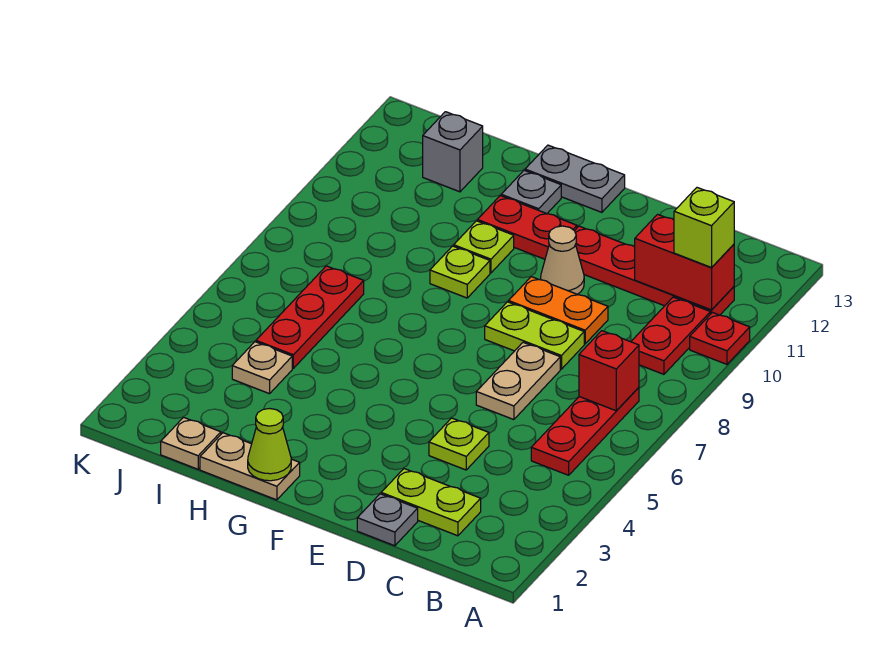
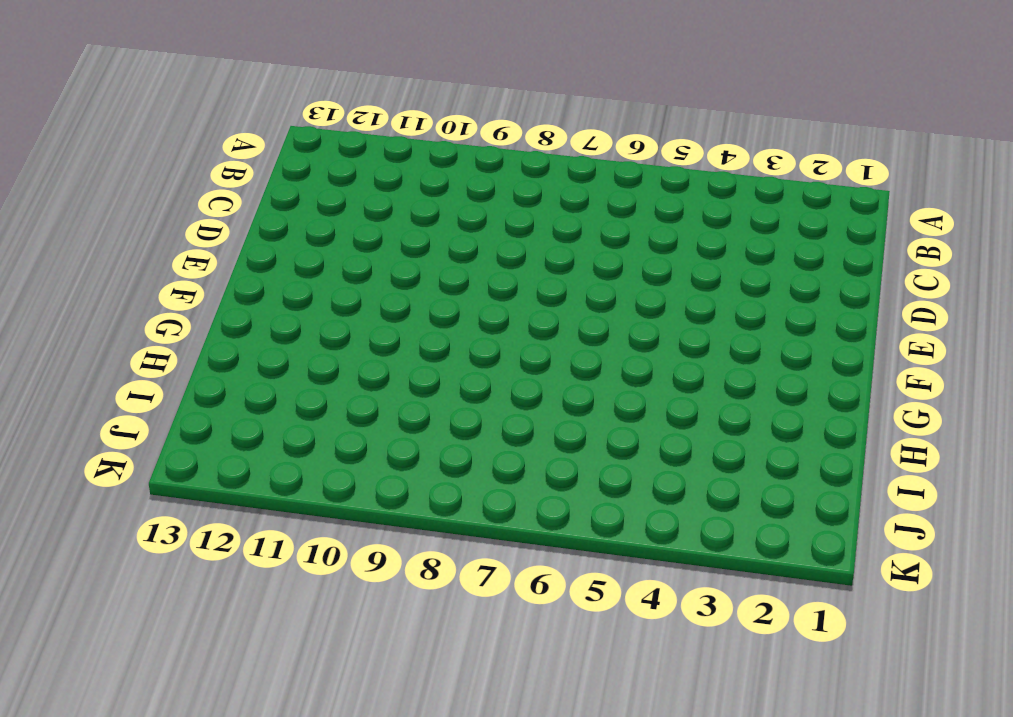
none -> red plate A10 level 1
none -> red plate B5:B7 level 1
none -> red plate B9:B10 level 1

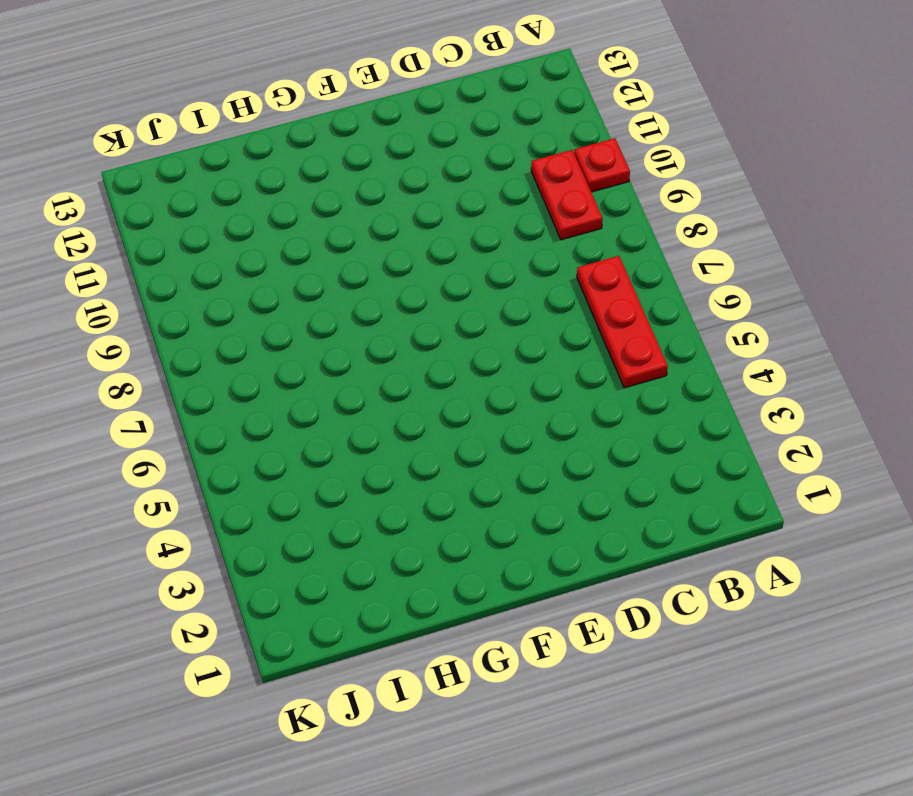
none -> red plate B11:E11 level 1
none -> lime plate C2:D2 level 1
none -> grey plate D1 level 1

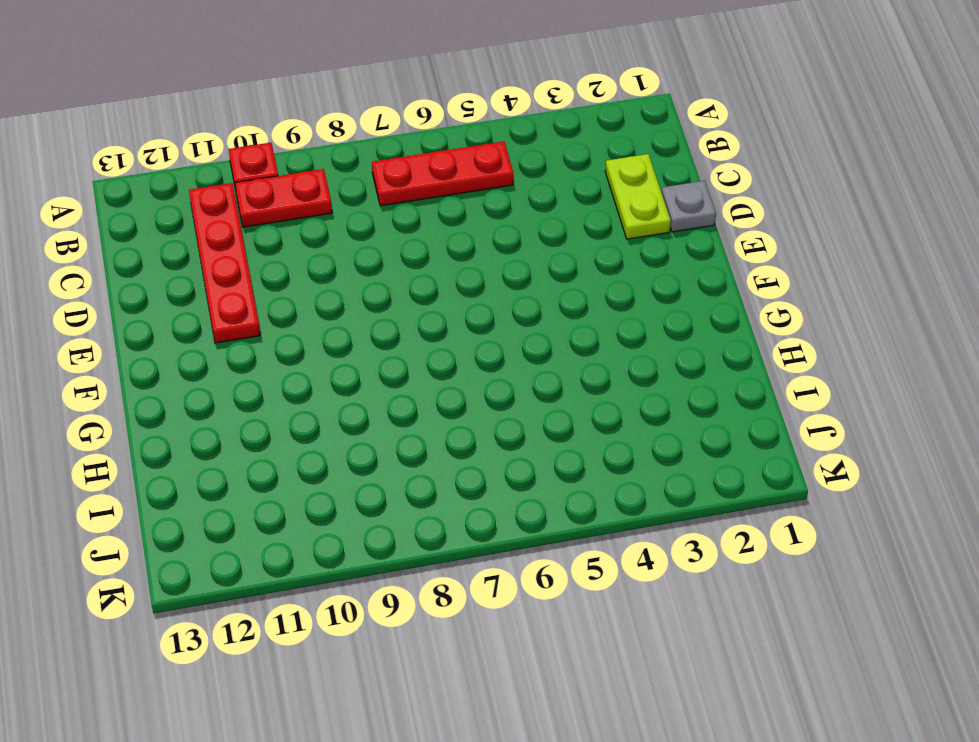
none -> lime plate D4 level 1
none -> tan plate D6:D7 level 1
none -> lime plate D8:E8 level 1

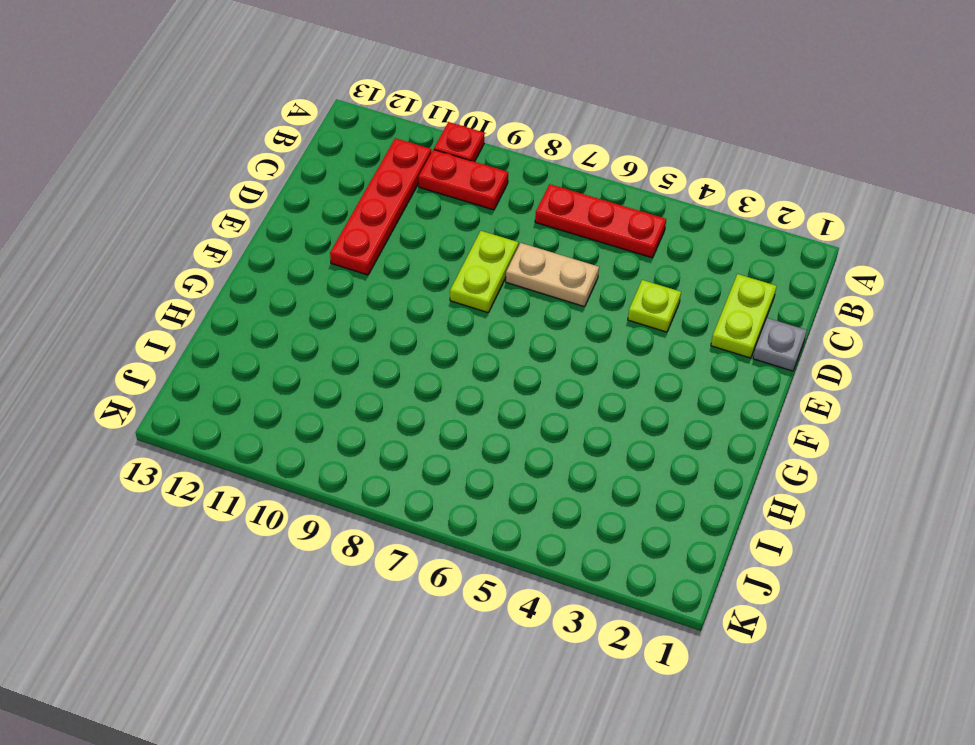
none -> orange plate D9:E9 level 1
none -> tan cone E10 level 1
none -> red plate F11:G11 level 1

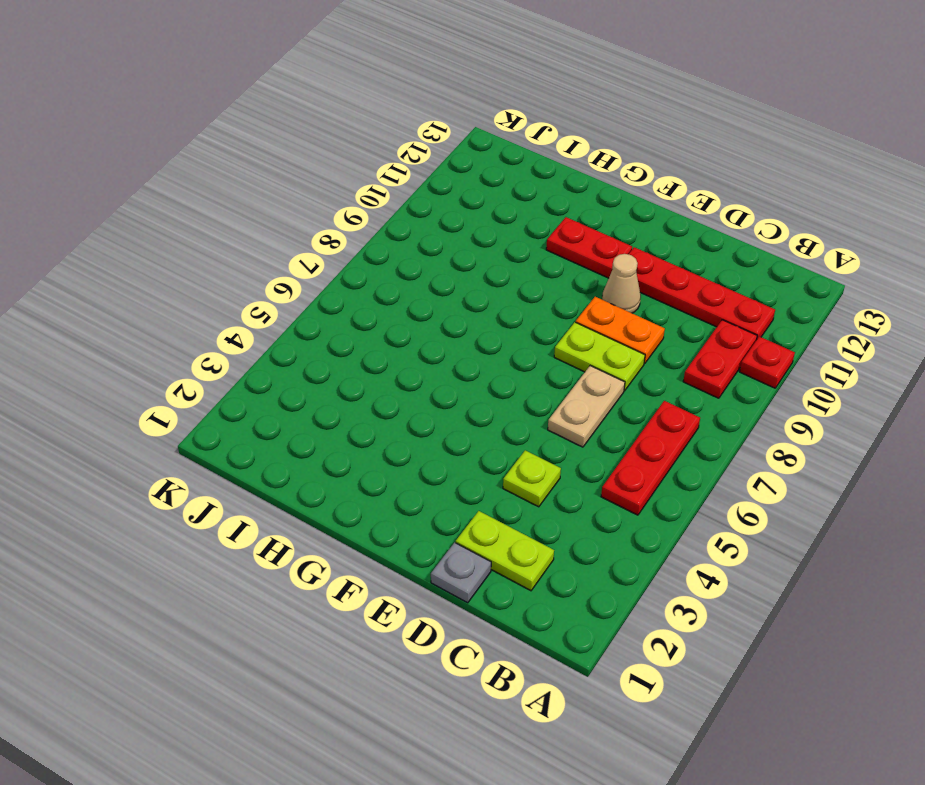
none -> grey plate F13:G13 level 1
none -> tan plate G1:H1 level 1
none -> lime plate G9 level 1

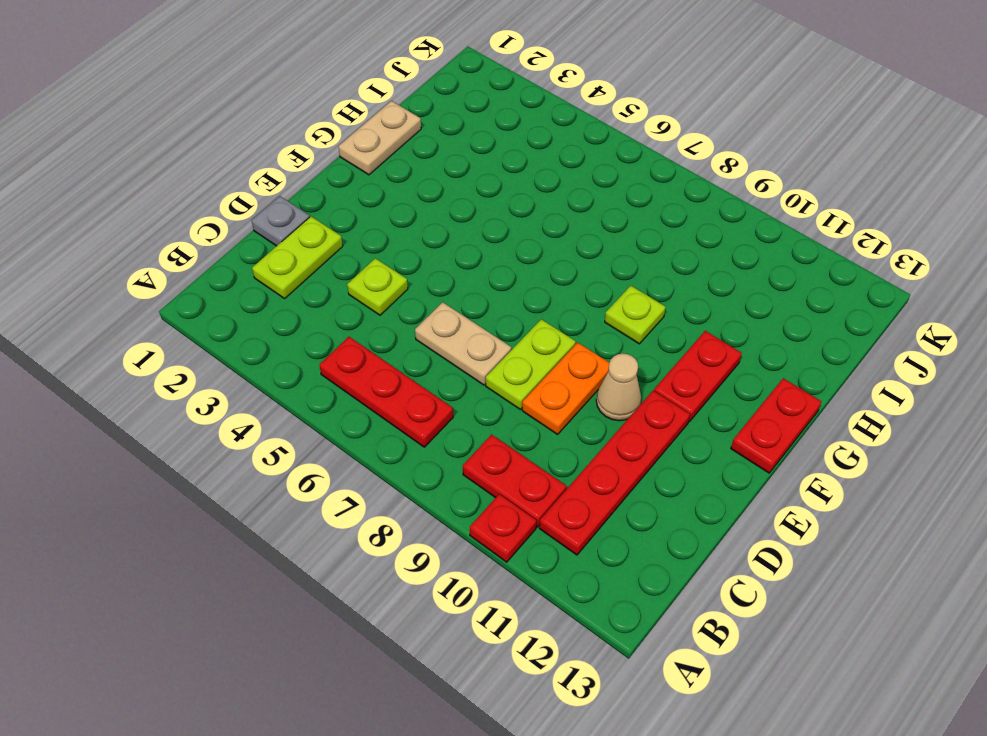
red plate F13:G13 level 1 -> grey plate F13:G13 level 1
none -> lime plate G10 level 1
none -> grey plate G12 level 1
none -> tan plate I1 level 1

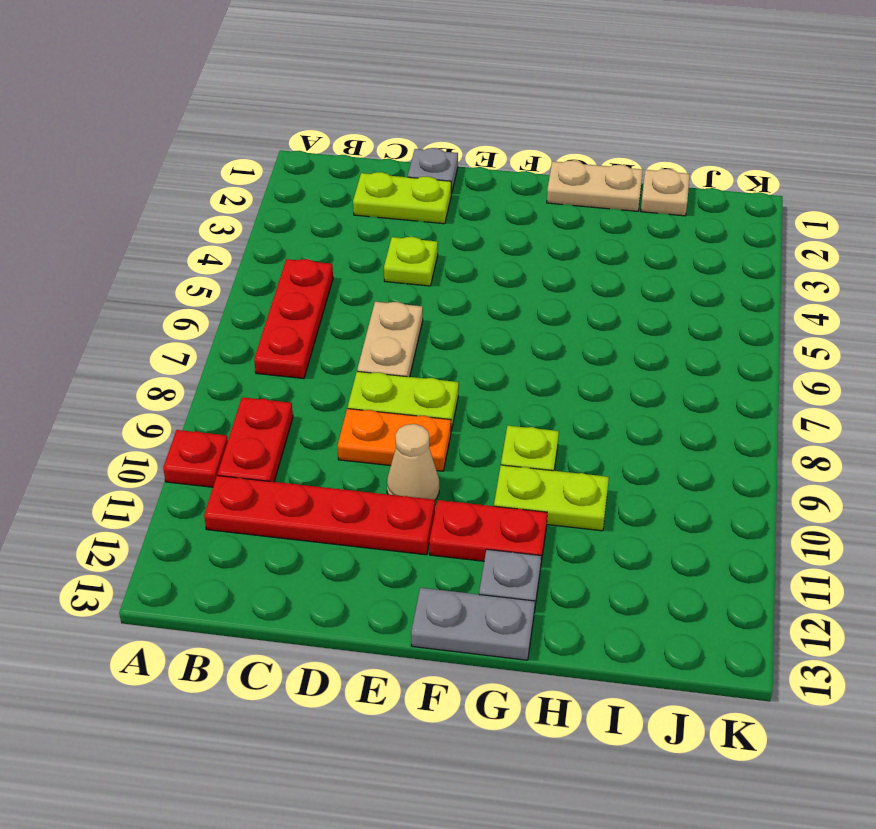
lime plate G10:H10 level 1 -> lime plate G10 level 1
none -> tan plate I4 level 1
none -> red plate I5:I7 level 1
none -> grey brick I12 level 1

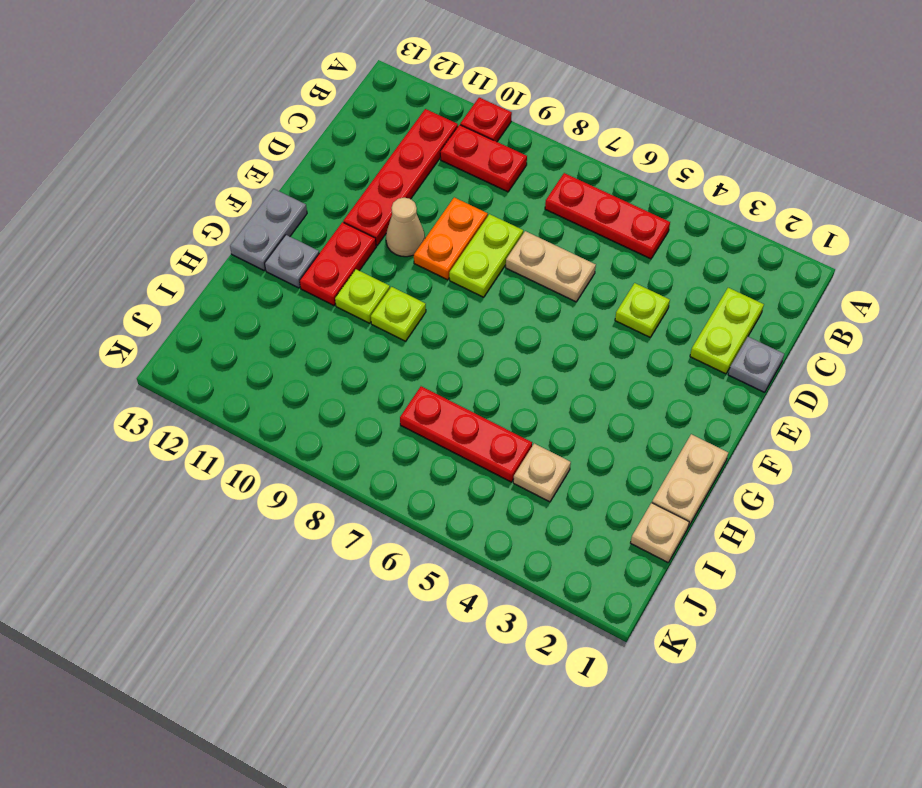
none -> grey brick I12 level 1
none -> red brick B7 level 2
none -> red brick B11:C11 level 2

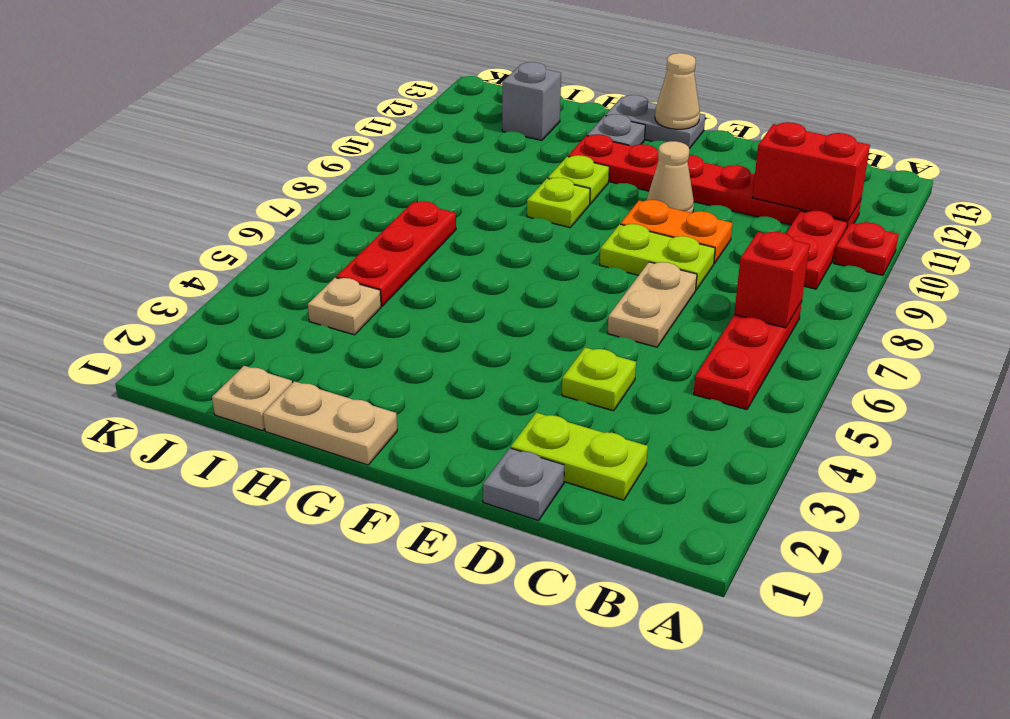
tan cone F13 level 2 -> none
none -> lime cone G1 level 2
none -> lime brick B11 level 3

